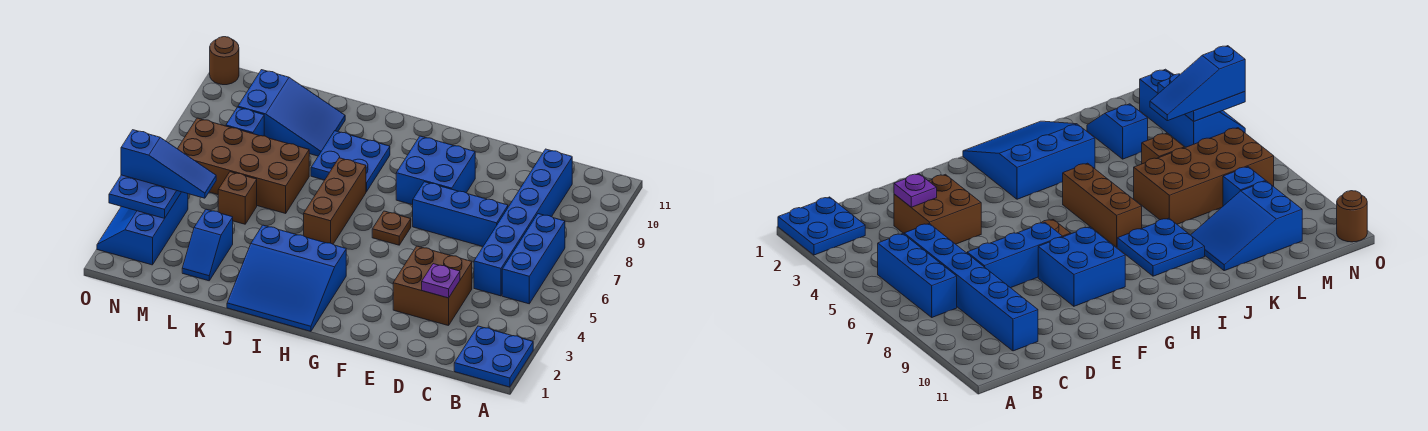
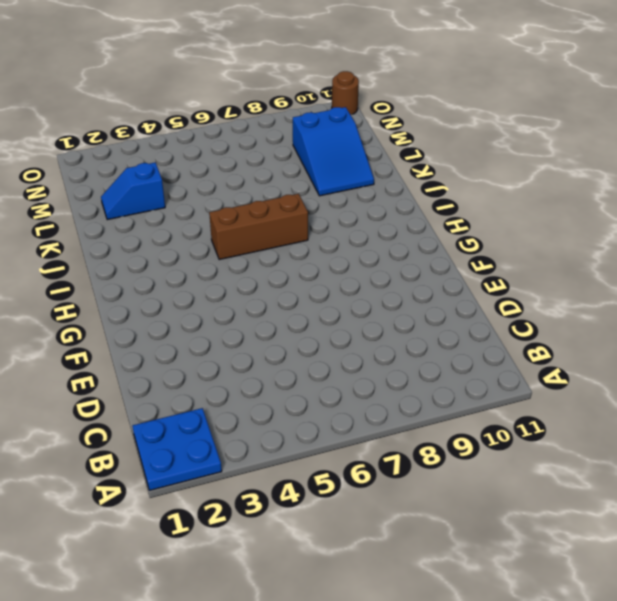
none -> blue brick B5:B7 level 1
none -> blue brick C5:C10 level 1
none -> brown brick D3:E4 level 1

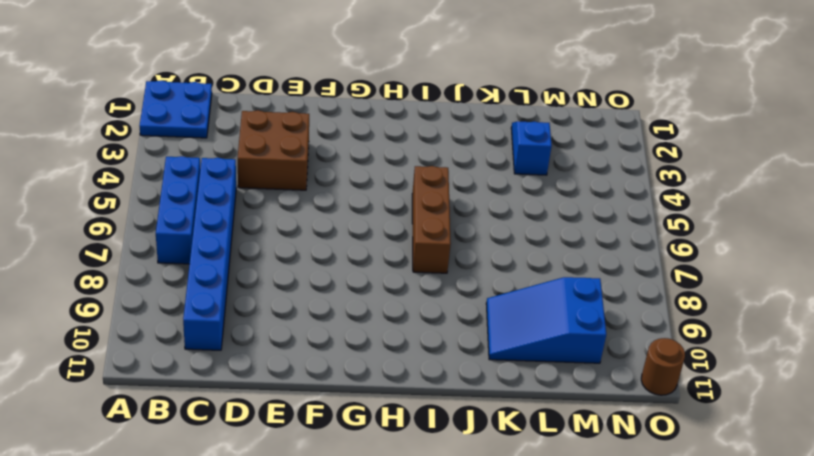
none -> blue brick D7:F7 level 1
none -> blue brick F8:G9 level 1
none -> brown plate G6 level 1

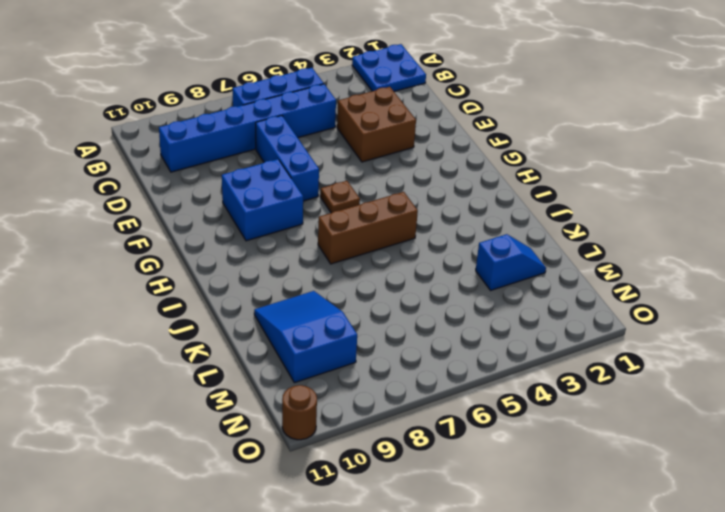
none -> blue slope H1:J3 level 1 top 3
none -> blue plate I8:J9 level 1
none -> brown brick K6:N7 level 1

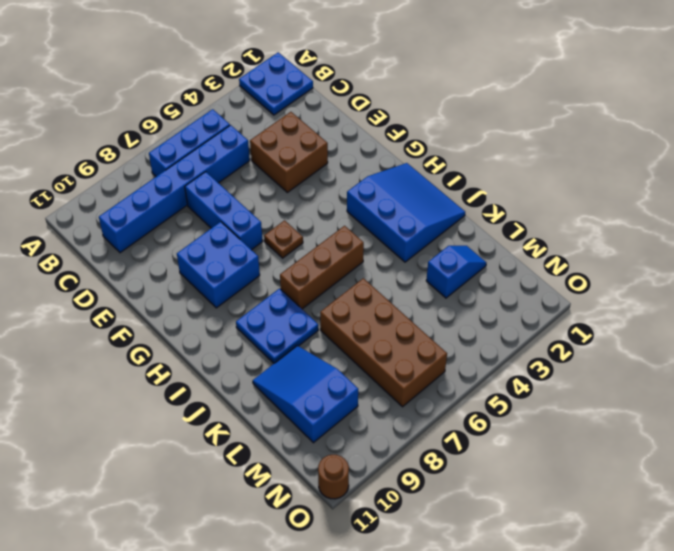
none -> brown brick L5 level 1
none -> blue brick M8 level 1
none -> blue slope N2:O4 level 1 top N

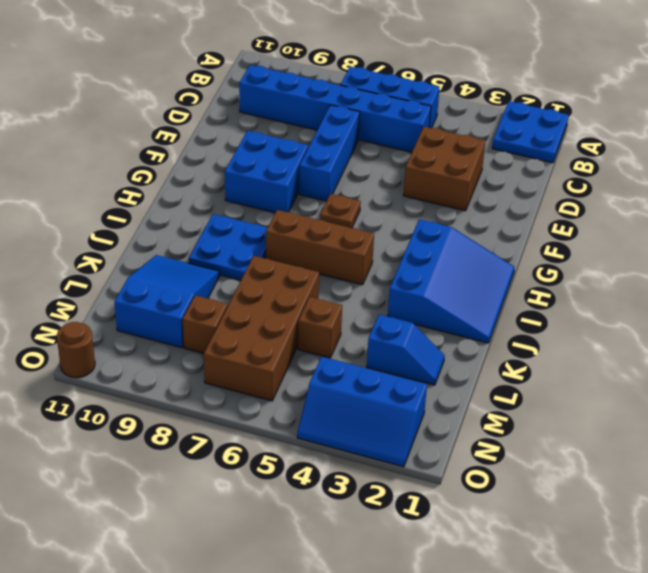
brown brick M8 level 1 -> blue brick M8 level 1
none -> purple plate D3 level 2
none -> blue plate N3:O4 level 2
none -> blue slope M4:O4 level 3 top O

